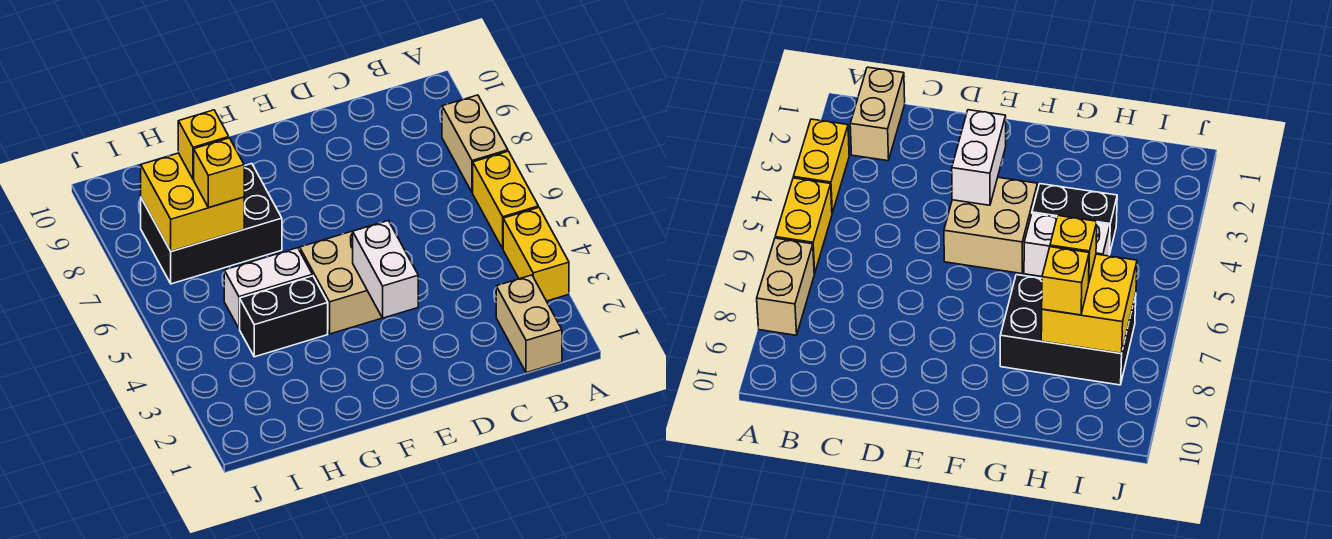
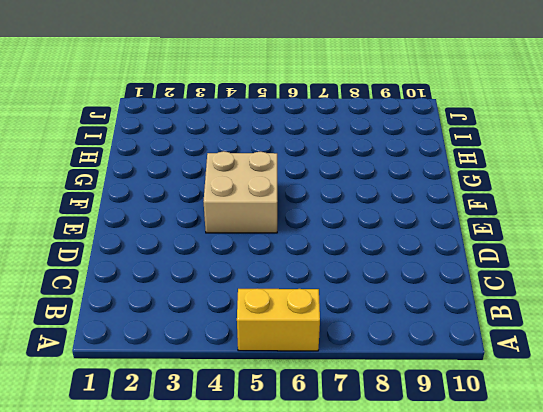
none -> yellow brick A3:A4 level 1
none -> tan brick A7:A8 level 1
none -> tan brick B1:B2 level 1

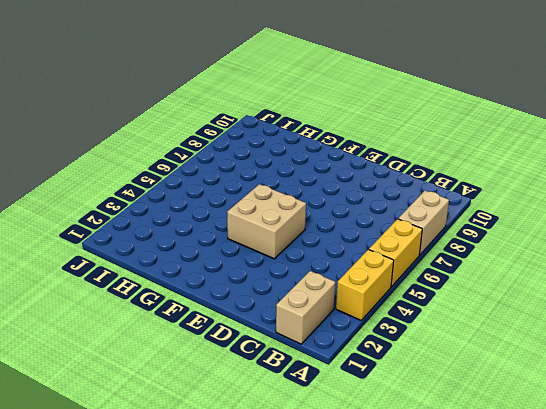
none -> black brick G4:H4 level 1
none -> white brick G5:H5 level 1
none -> black brick G7:I8 level 1

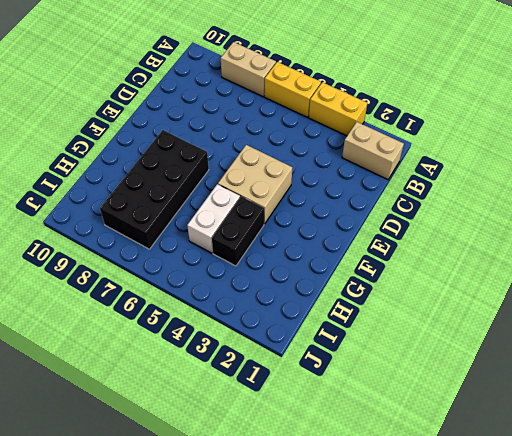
black brick F7:I8 level 1 -> black brick G7:I8 level 1
none -> white brick E3:E4 level 2
none -> yellow brick H7:I8 level 2
none -> yellow brick H7 level 3

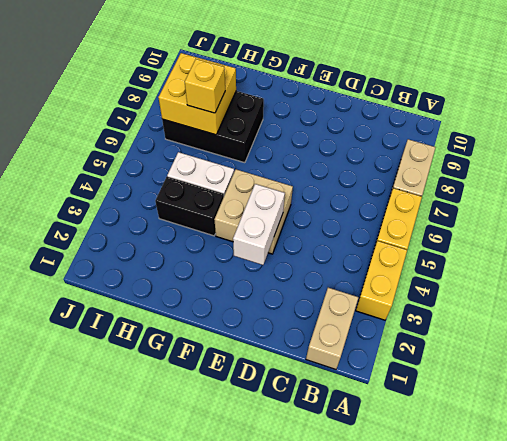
none -> yellow brick H8 level 3

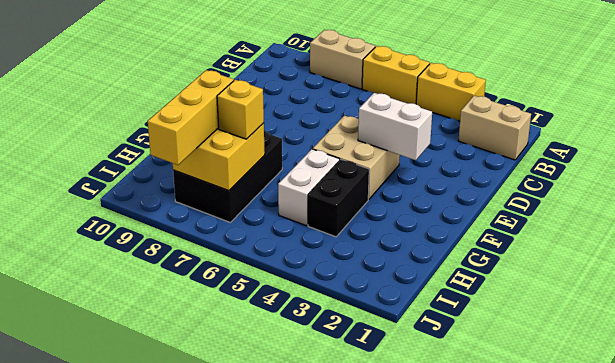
yellow brick H8:J8 level 3 -> yellow brick H8 level 3

